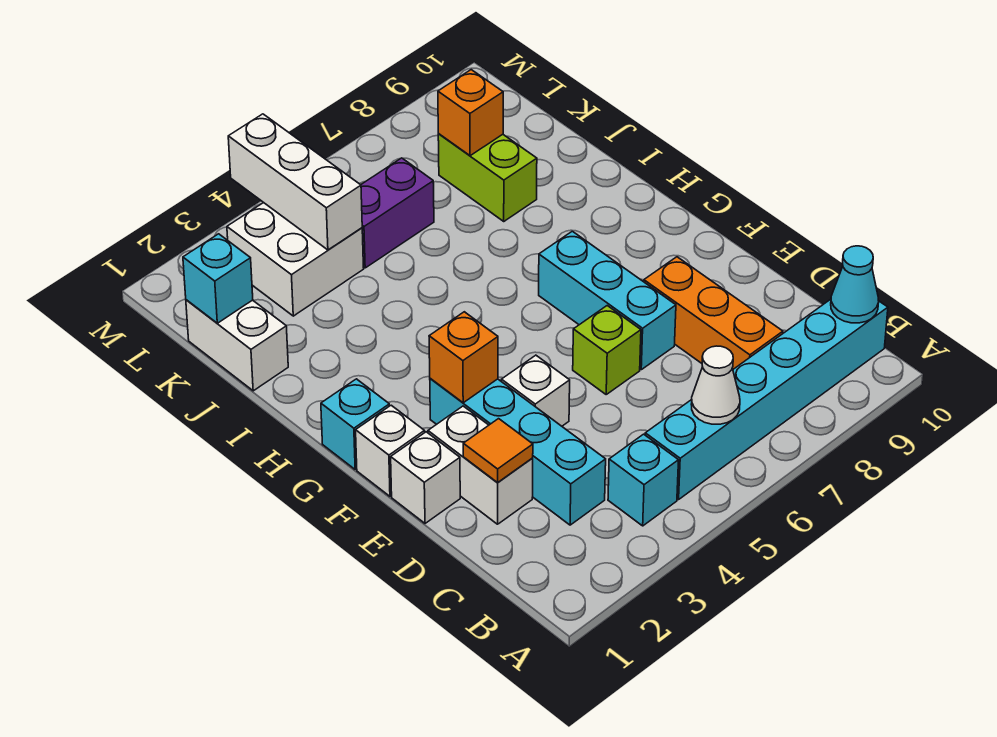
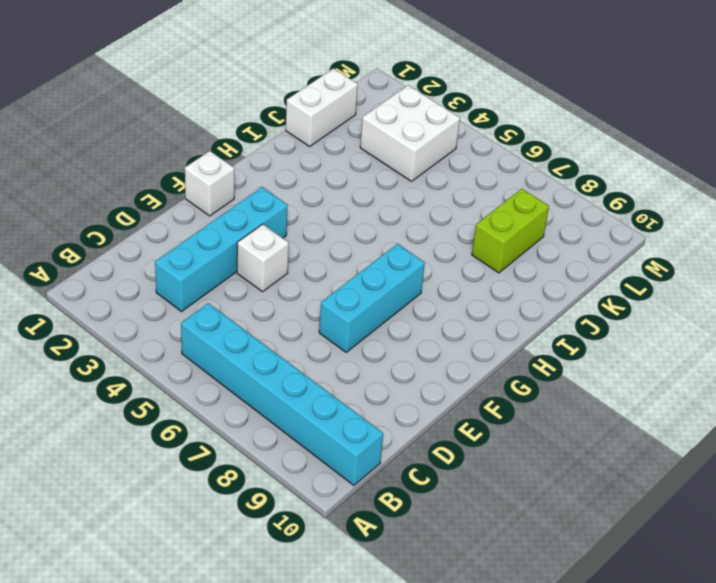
none -> cyan brick B4 level 1
none -> orange brick C8:E8 level 1
none -> white brick D2:E2 level 1

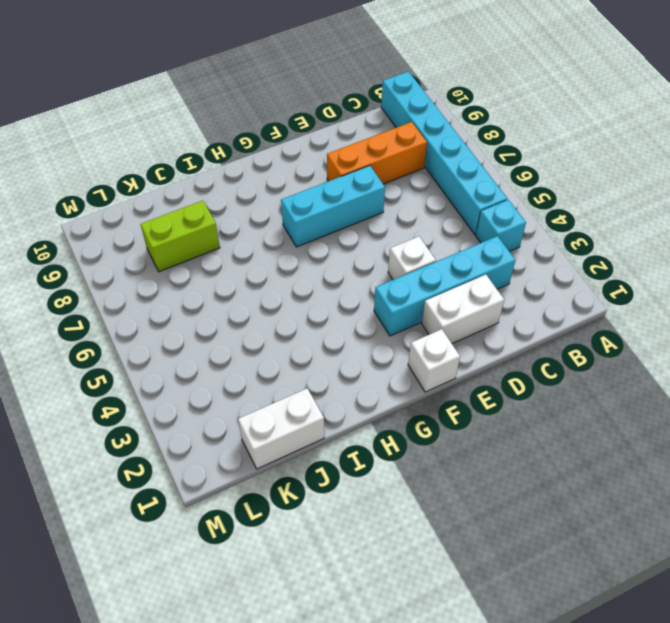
none -> white brick E1 level 1
none -> lime brick E6 level 1
none -> cyan brick G1 level 1

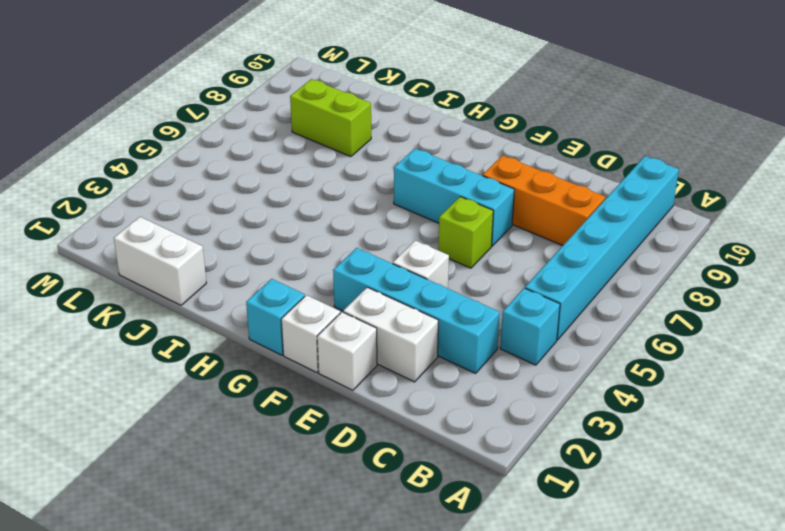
none -> white brick K3:L4 level 1
none -> purple brick K5:K6 level 1
none -> white cone B6 level 2

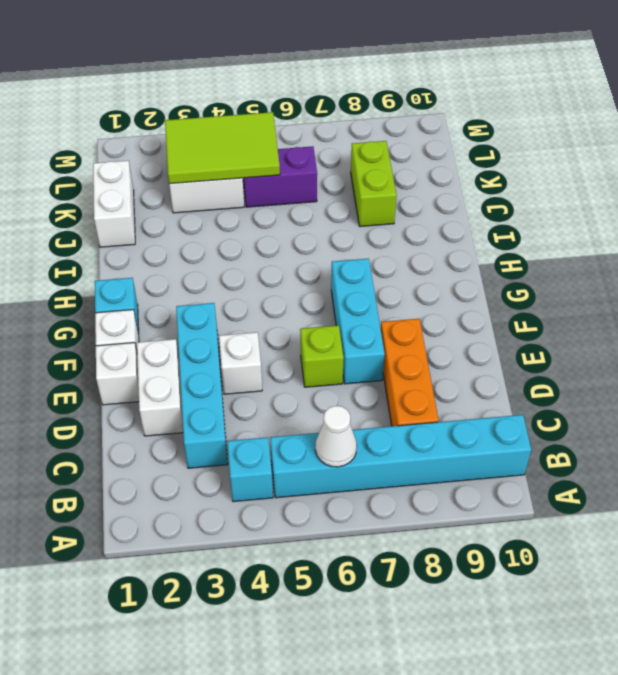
lime tile K3:L5 level 2 -> white brick K4:M4 level 2
none -> cyan cone B10 level 2
none -> orange tile D2 level 2
none -> orange brick F3 level 2

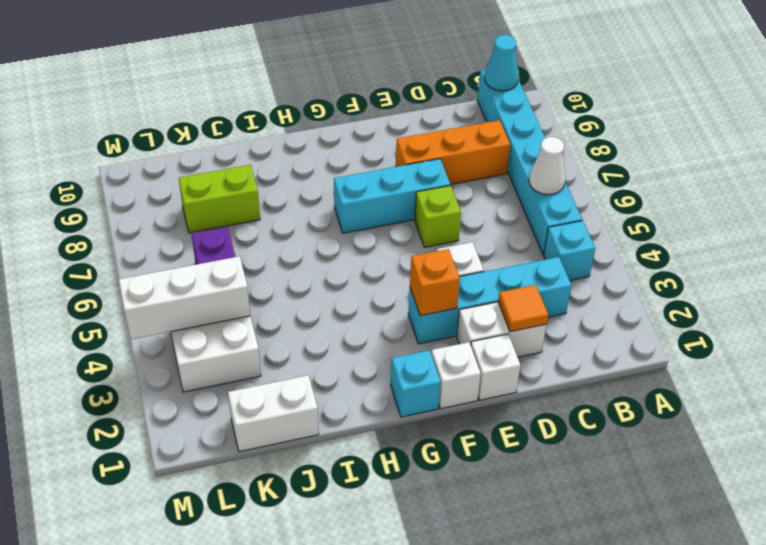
none -> cyan brick K1 level 2
none -> orange brick K8 level 2

